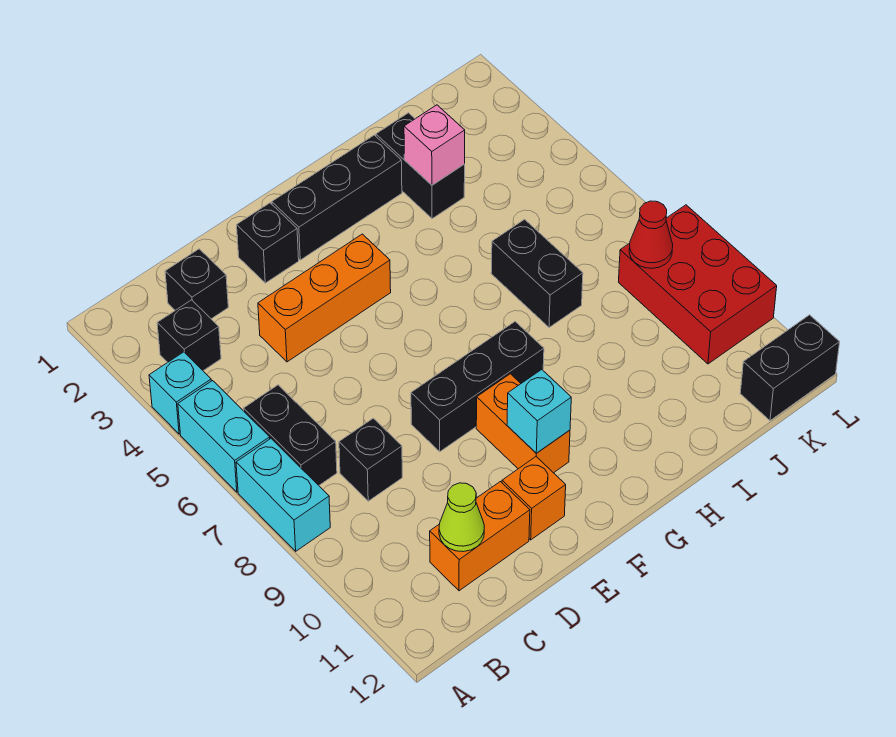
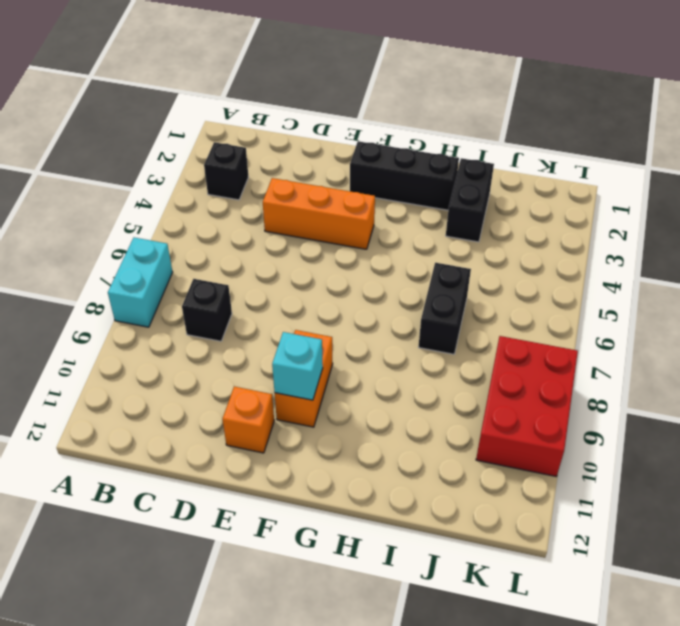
none -> cyan brick A4 level 1
none -> cyan brick A5:A6 level 1
none -> black brick B6:B7 level 1

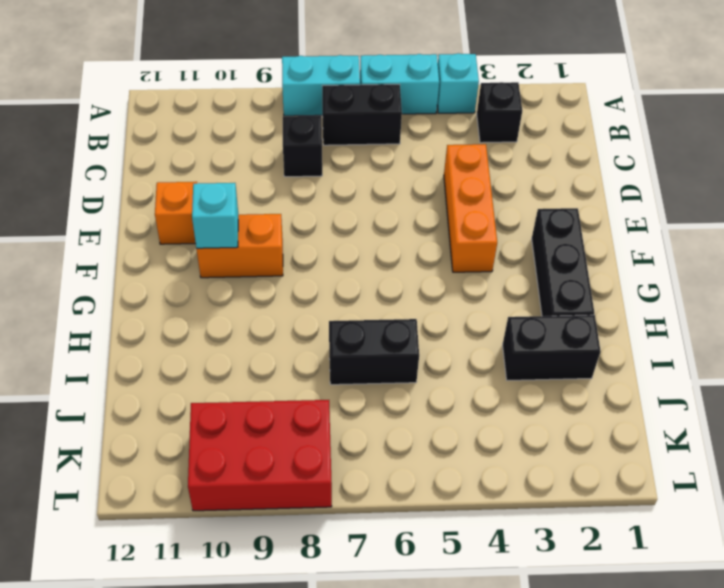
none -> black brick C2 level 1
none -> orange brick C11:D11 level 1
none -> black brick E2 level 1

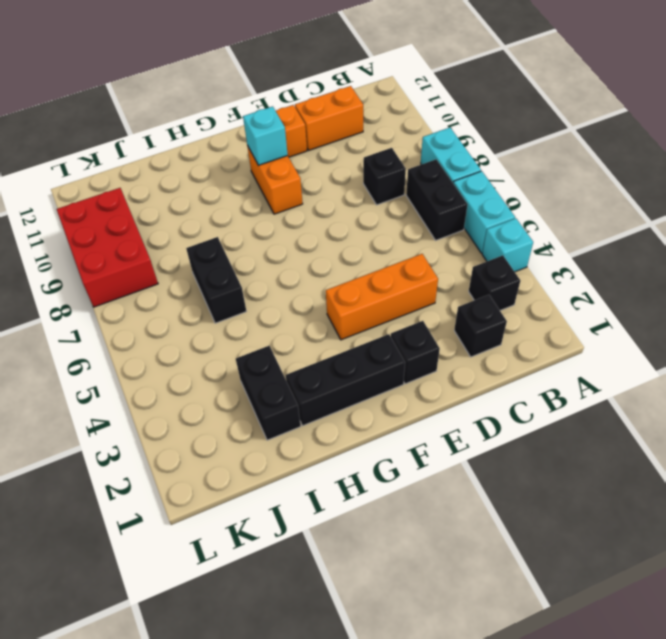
none -> black brick E8:G8 level 1
none -> black brick K12:L12 level 1
none -> lime cone C11 level 2

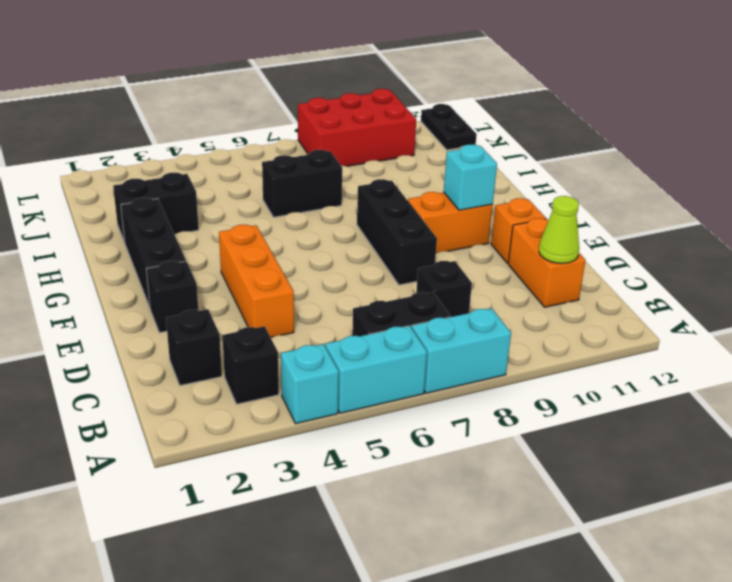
black plate K12:L12 level 1 -> black brick K12:L12 level 1
none -> pink brick I3 level 2
none -> red cone K8 level 2

